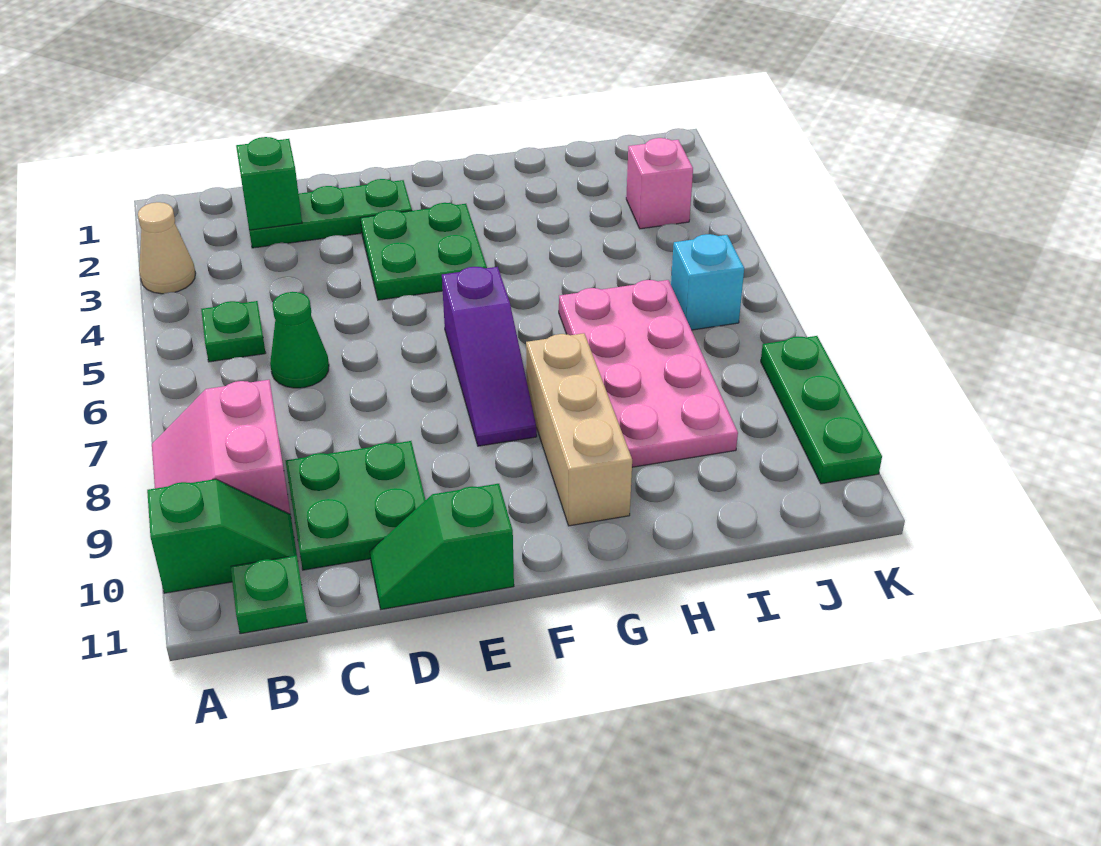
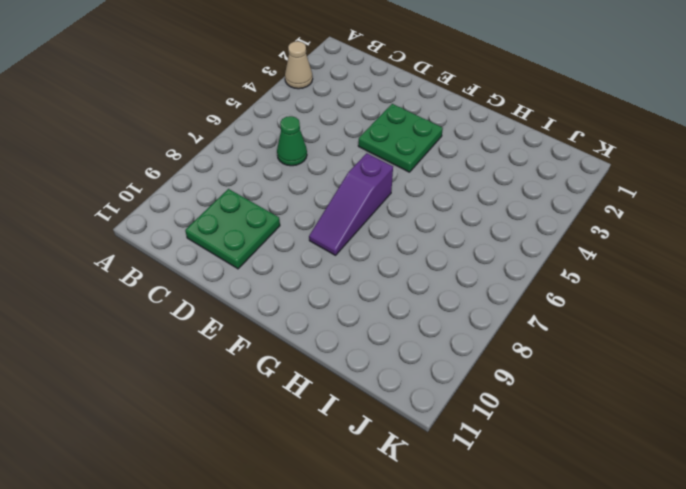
none -> pink slope A8:B9 level 1 top B
none -> green slope A10:B10 level 1 top A
none -> green plate B5 level 1

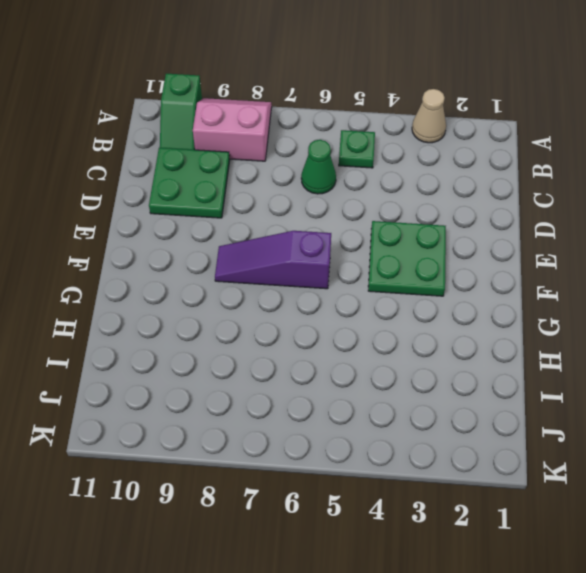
none -> green plate B11 level 1
none -> green plate C2:E2 level 1
none -> green slope D11:E11 level 1 top E

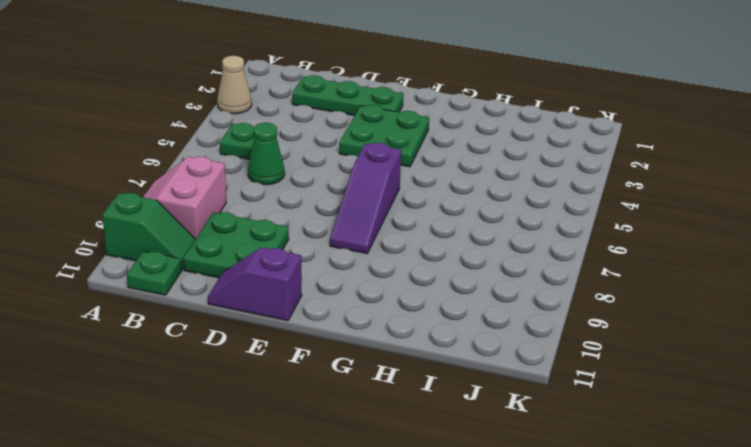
purple slope D11:E11 level 1 top E -> green slope D11:E11 level 1 top E
none -> tan brick G8:G10 level 1
none -> pink plate H6:I9 level 1
none -> pink brick J3 level 1

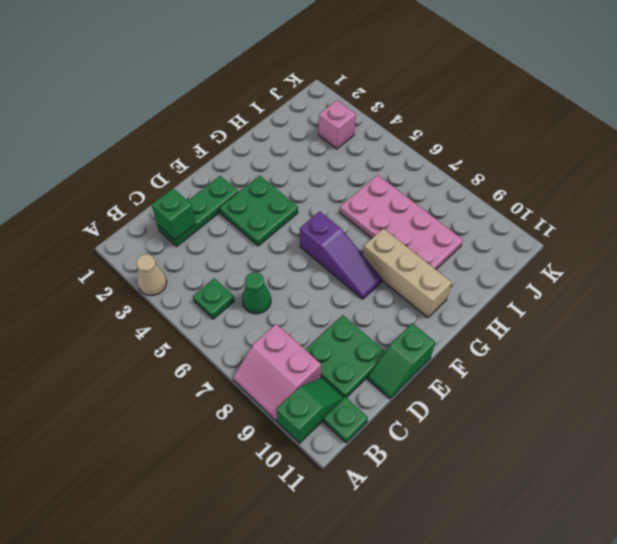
none -> cyan brick J6 level 1
none -> green plate K8:K10 level 1

